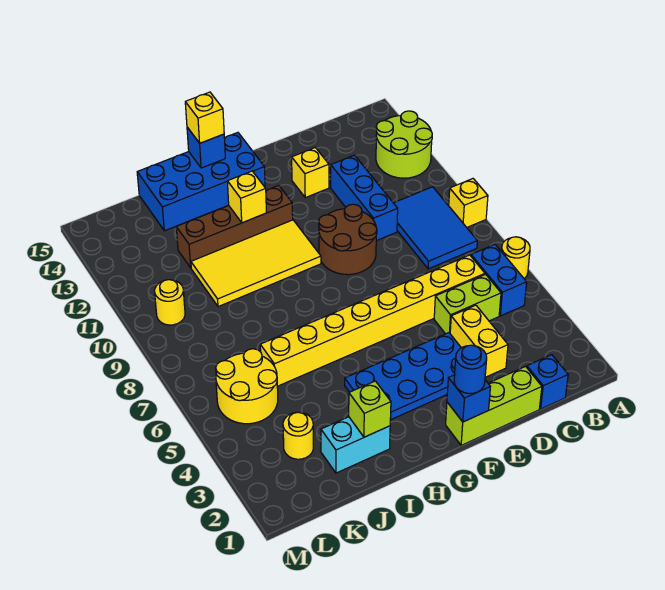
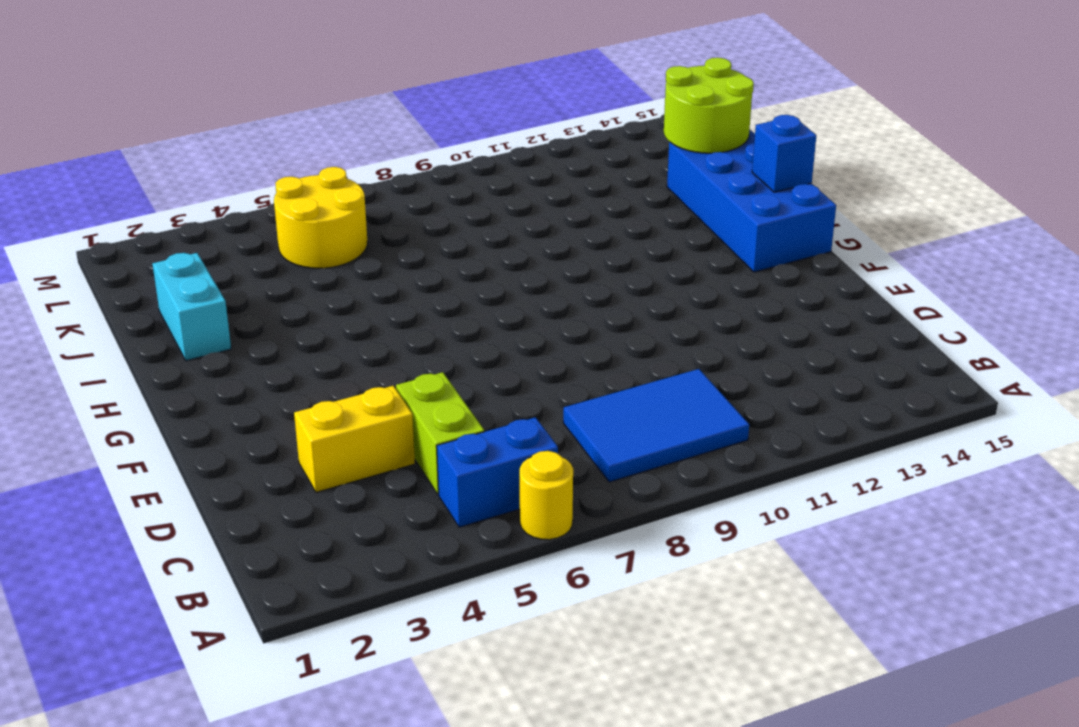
lime round brick J14:K15 level 2 -> lime round brick A12:B13 level 1
none -> yellow brick A9 level 1
none -> blue brick C1 level 1
none -> yellow brick C6:J6 level 1

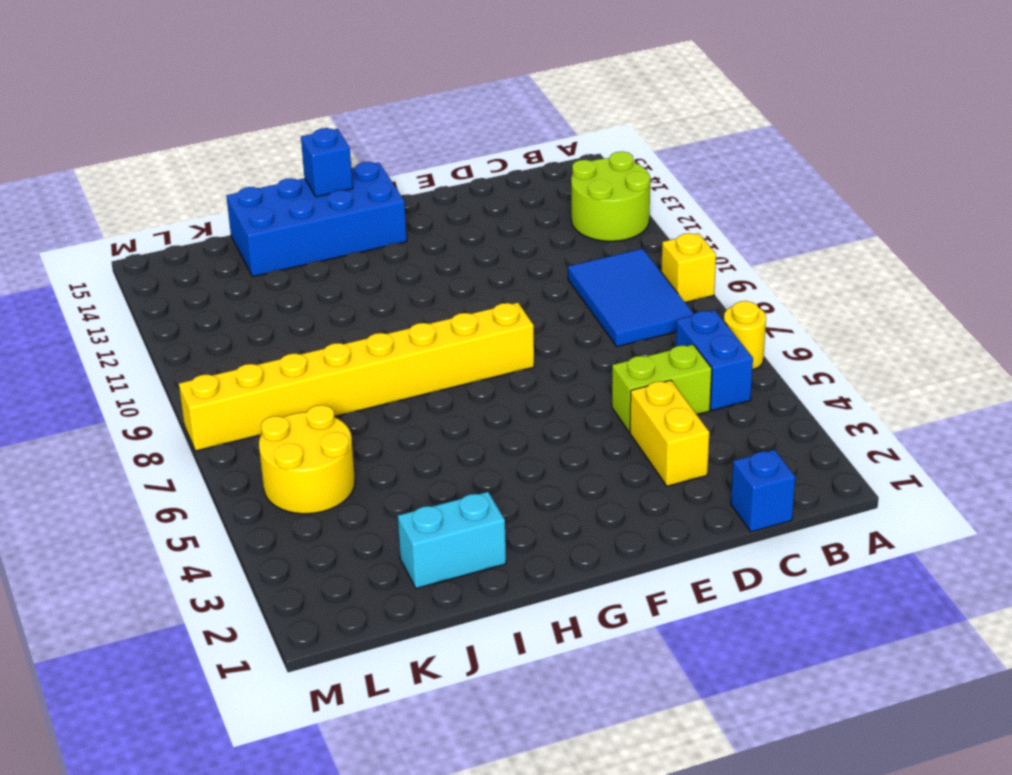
yellow brick F8:M8 level 1 -> yellow brick C6:J6 level 1
none -> lime brick D1:F1 level 1
none -> blue brick D10:D12 level 1
none -> blue plate E3:H4 level 1

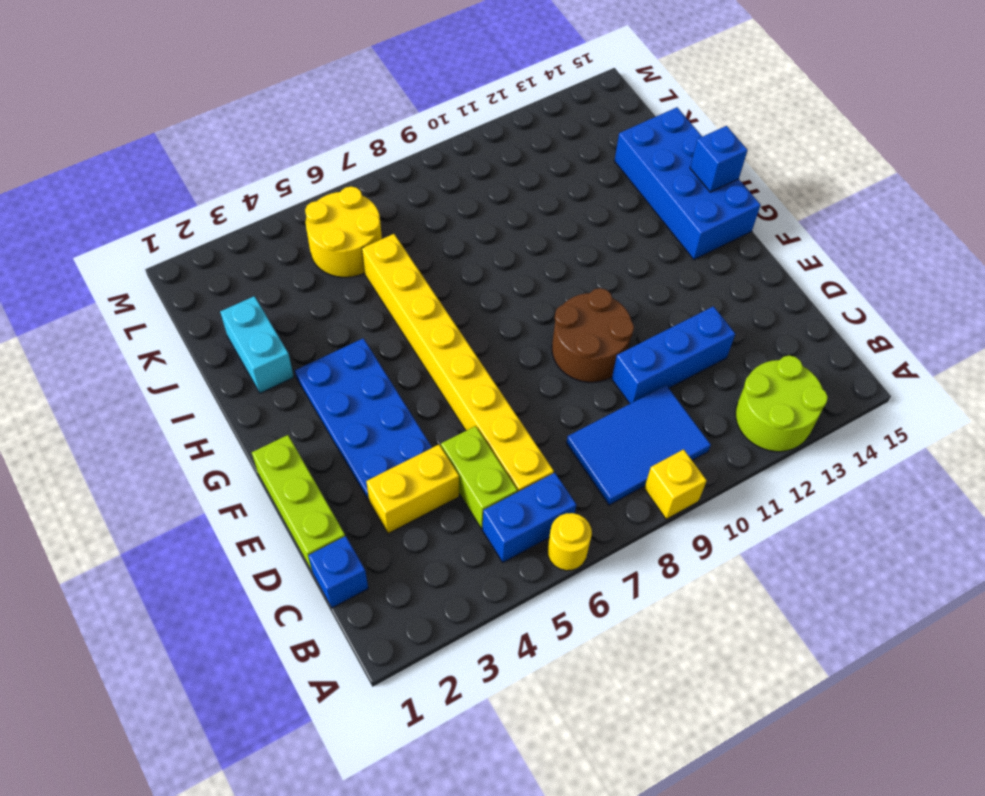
none -> yellow brick E13 level 1
none -> yellow tile G10:J11 level 1
none -> brown brick G12:J12 level 1

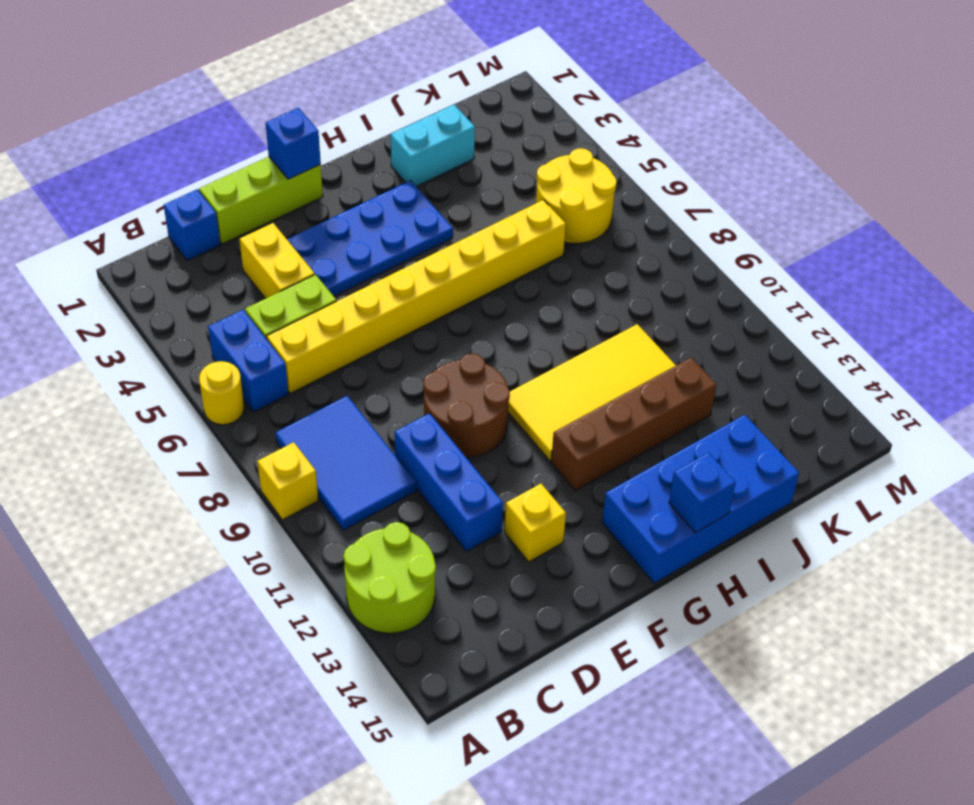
none -> yellow round brick K3 level 1
none -> yellow round brick L10 level 1
none -> yellow brick H12 level 2

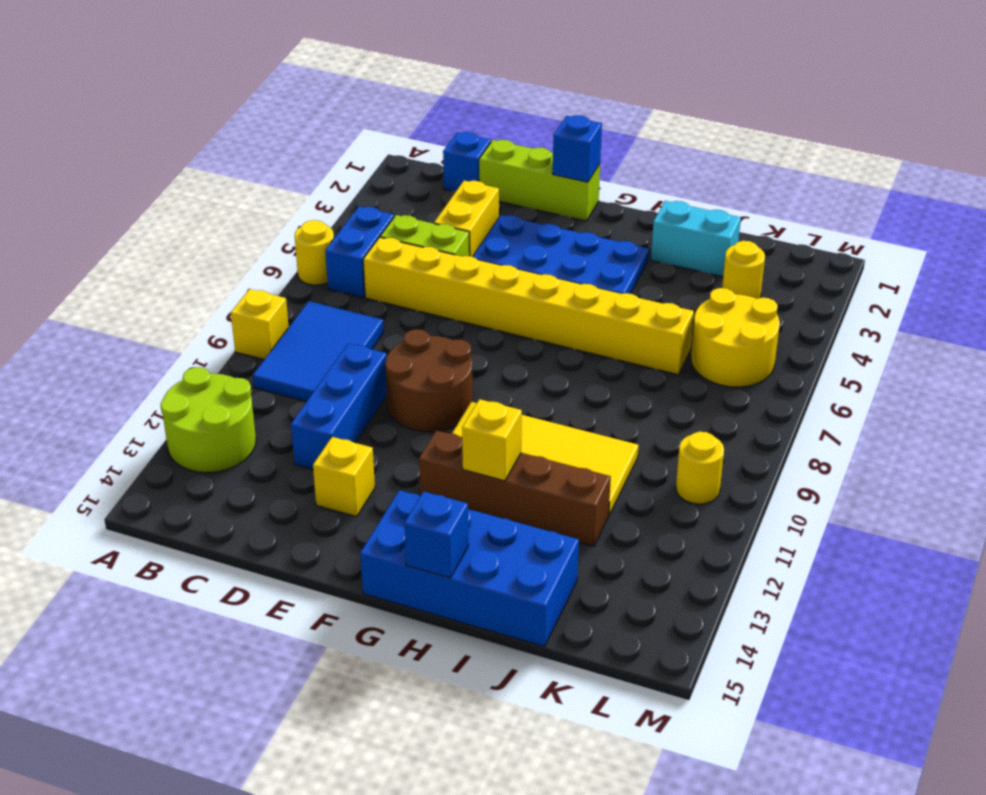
none -> lime brick I2 level 2
none -> blue round brick F1 level 3
none -> yellow brick H15 level 3

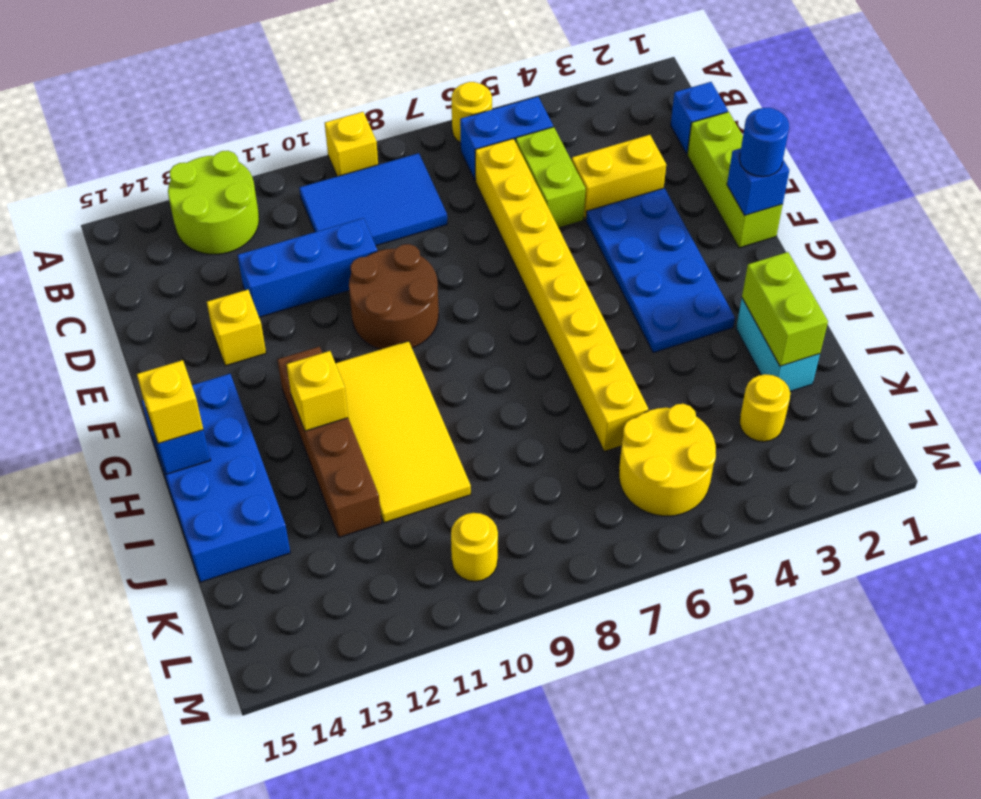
lime brick I2:J2 level 2 -> lime brick I2 level 2

